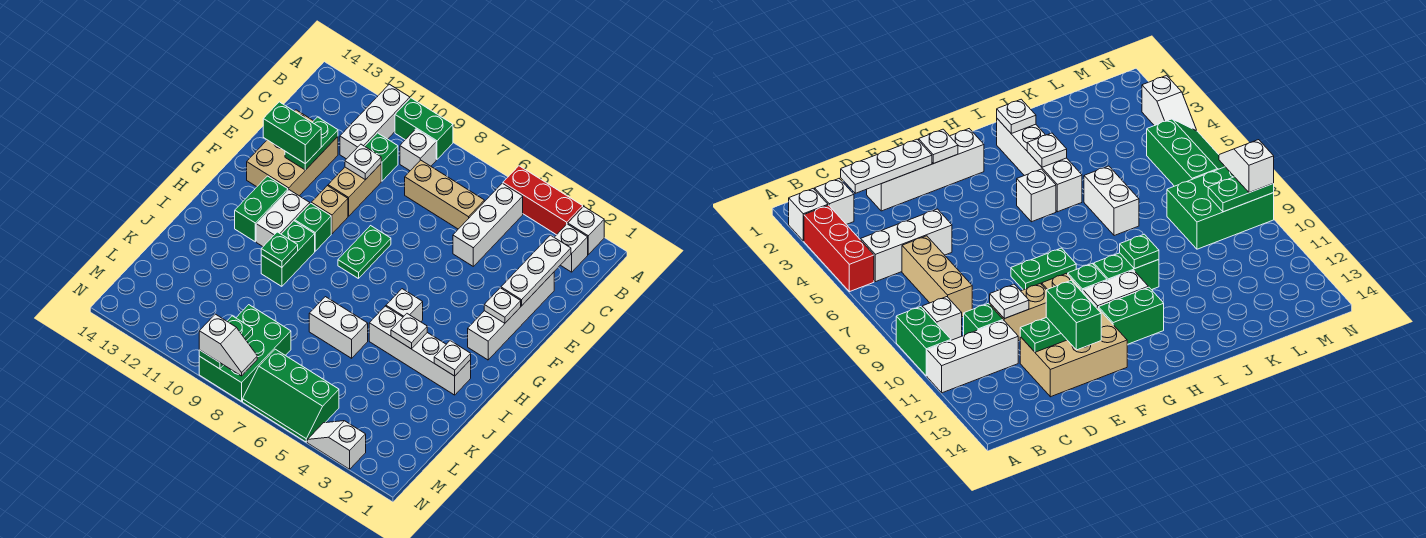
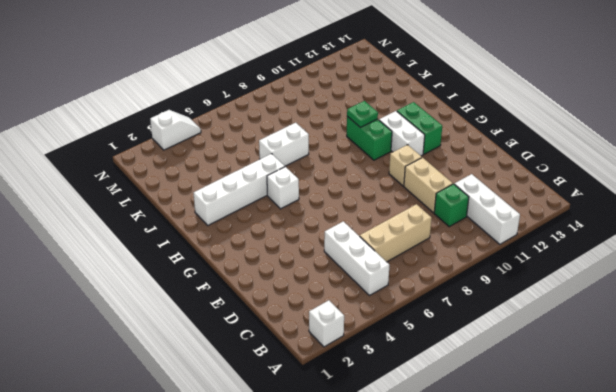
none -> red brick A3:A5 level 1
none -> green brick A9:A10 level 1
none -> white brick B2 level 1
none -> white brick B9 level 1

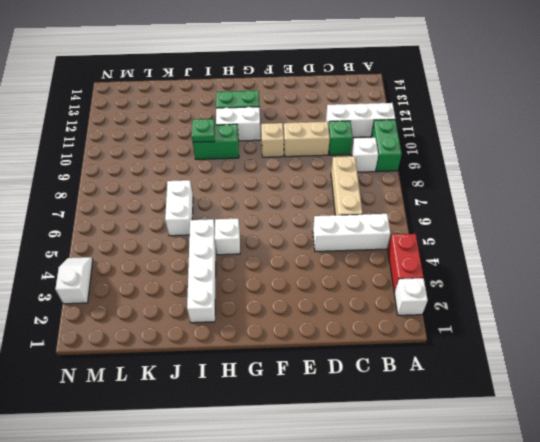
red brick A3:A4 level 1 -> red brick A3:A5 level 1
none -> white brick B2 level 1
none -> white brick D2:G2 level 1
none -> tan brick D12:F13 level 1
none -> green plate F8:G8 level 1

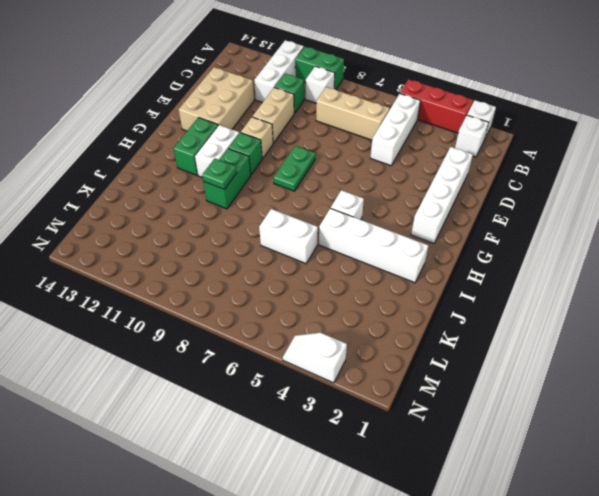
none -> green brick L8:N9 level 1
none -> green slope M5:N7 level 1 top M
none -> white plate C2:E2 level 2
none -> white plate D10 level 2

